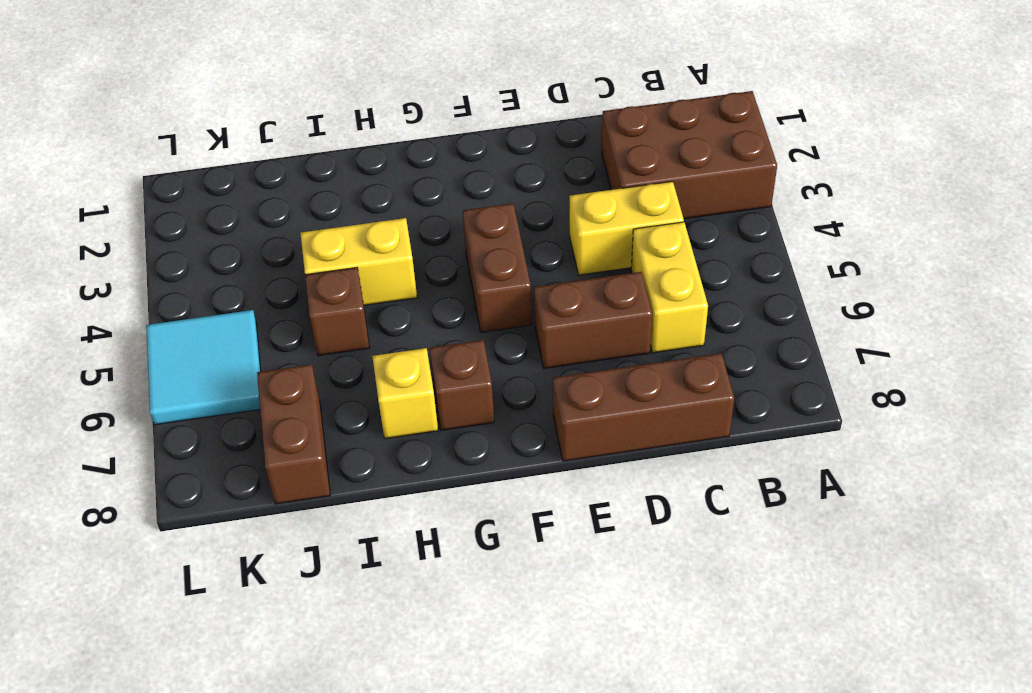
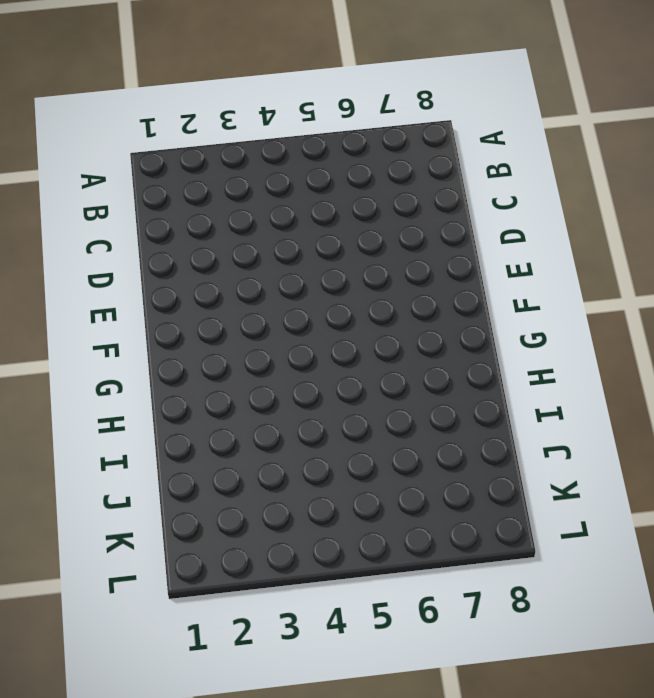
none -> brown brick A2:C3 level 1
none -> yellow brick C4:D4 level 1
none -> yellow brick C5:C6 level 1

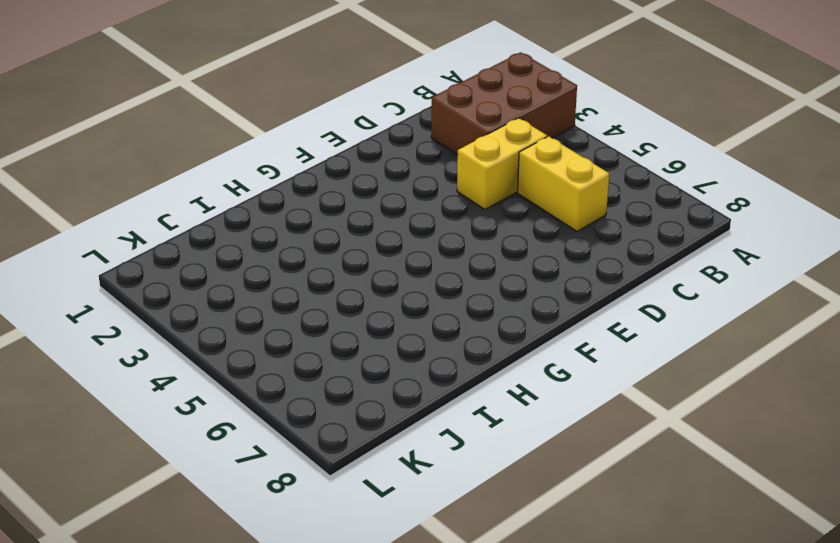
none -> brown brick C8:E8 level 1
none -> brown brick D6:E6 level 1
none -> brown brick F4:F5 level 1

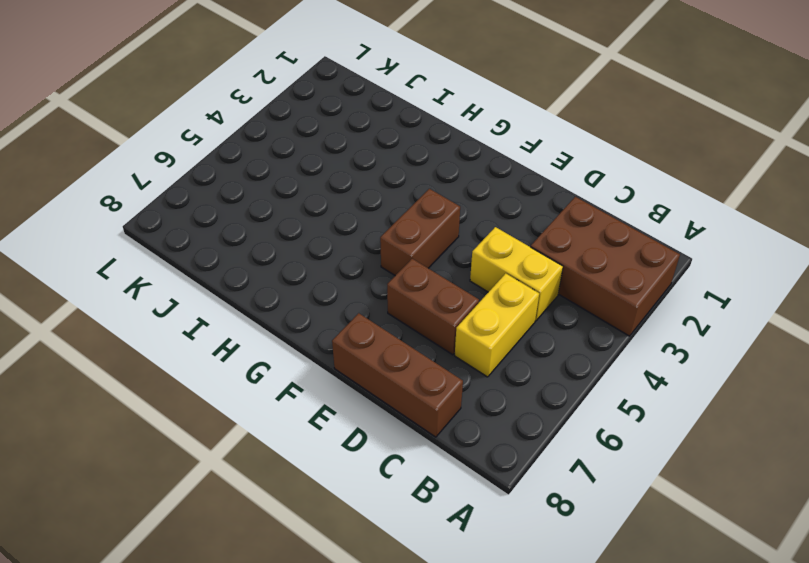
none -> brown brick G7 level 1
none -> yellow brick H4:I4 level 1
none -> yellow brick H7 level 1

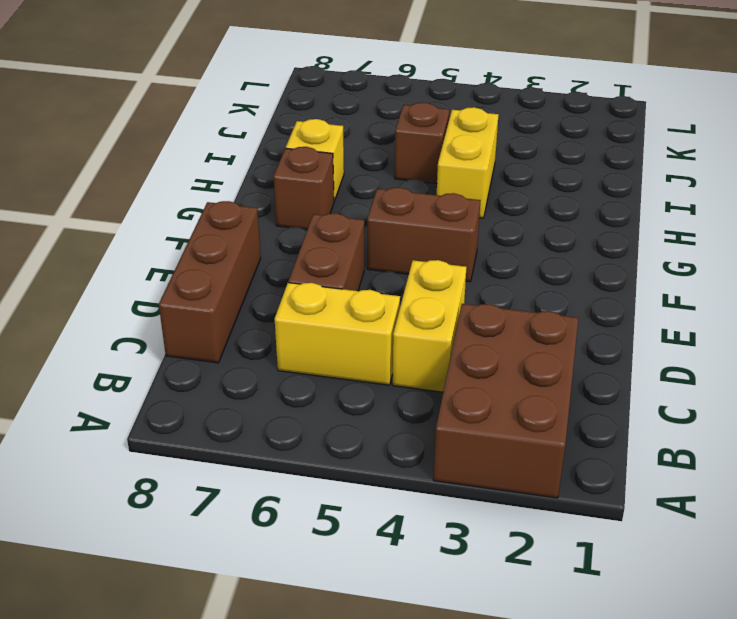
none -> brown brick J7:J8 level 1
none -> cyan tile K5:L6 level 1

